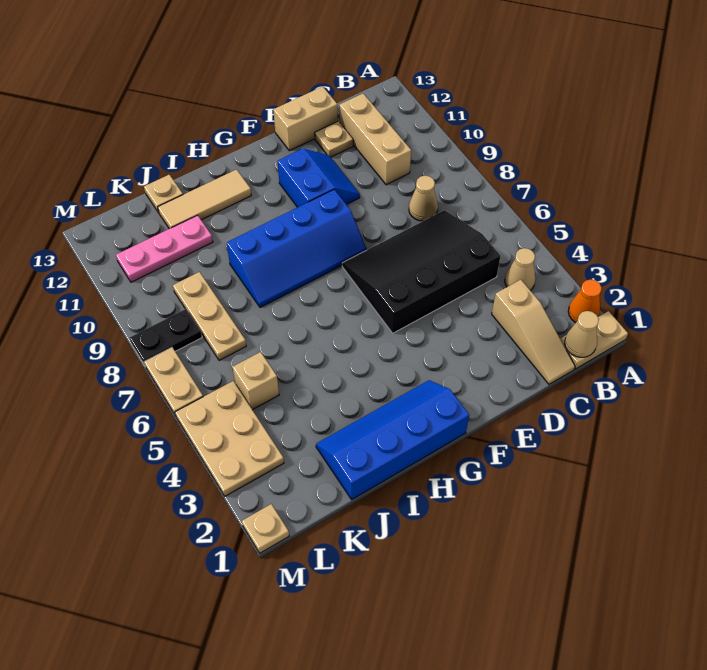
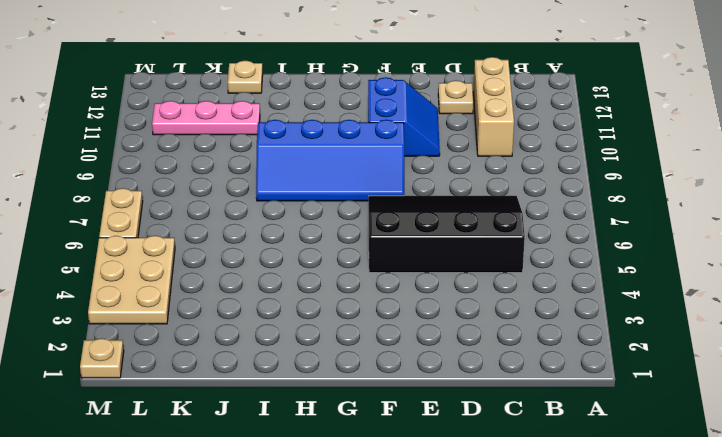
none -> tan plate A1:B1 level 1
none -> orange cone A2 level 1
none -> tan cone B4 level 1

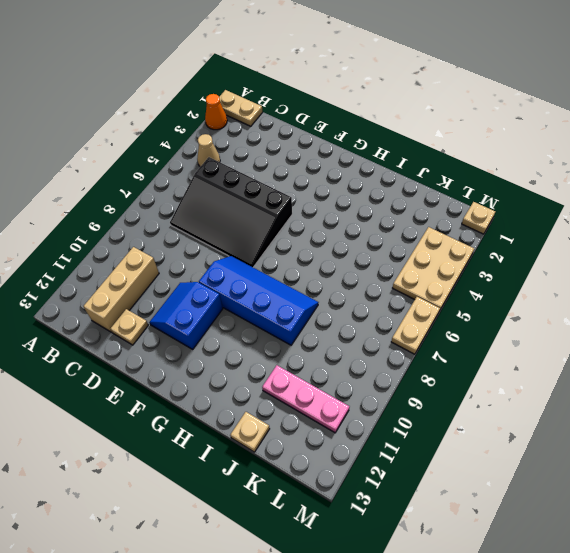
none -> tan slope C1:C3 level 1 top 3
none -> tan cone C8 level 1
none -> tan brick D13:E13 level 1

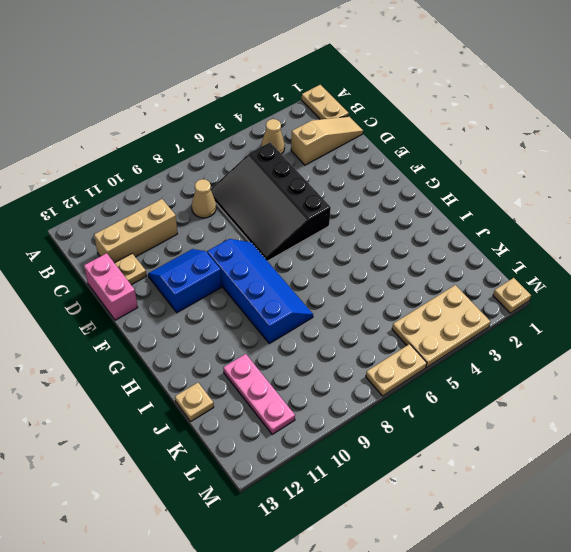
pink brick D13:E13 level 1 -> tan brick D13:E13 level 1
none -> orange cone A2 level 1
none -> blue slope G1:J2 level 1 top 1
none -> tan tile H12:J12 level 1

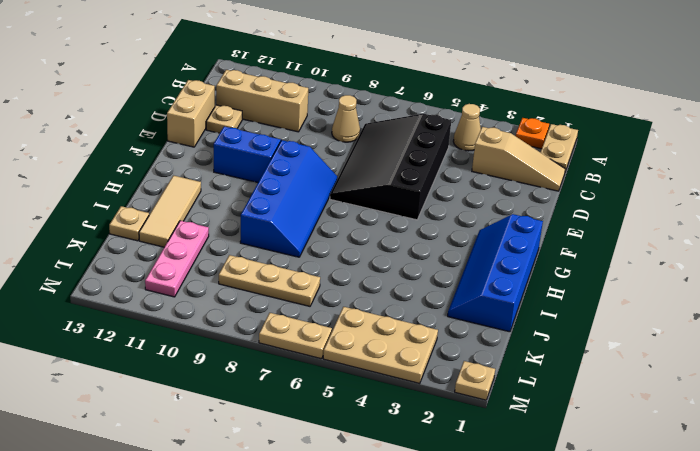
orange plate A2 level 1 -> orange cone A2 level 1
none -> tan brick K5 level 1
none -> black plate L8:M8 level 1
none -> tan cone B1 level 2

